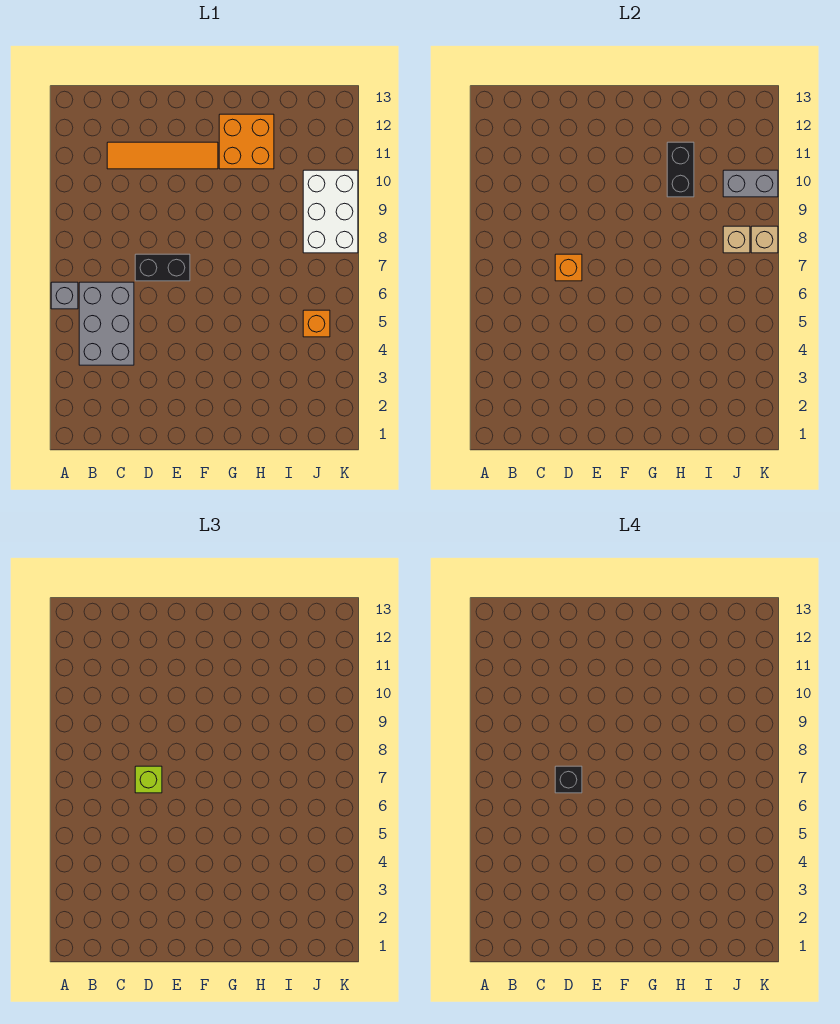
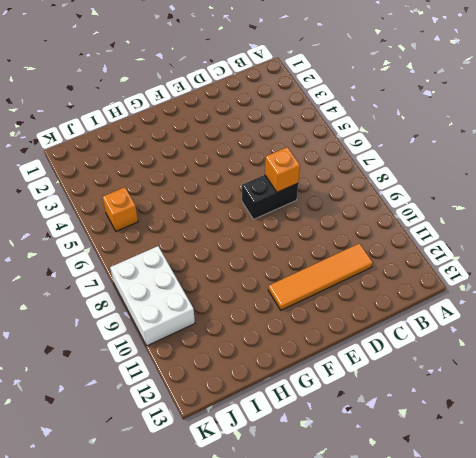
none -> grey brick A6 level 1
none -> grey brick B4:C6 level 1
none -> orange brick G11:H12 level 1

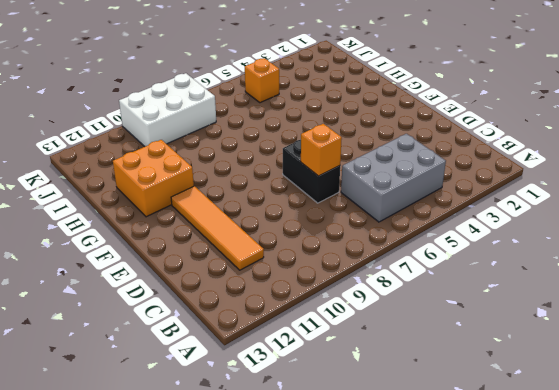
none -> grey brick A6 level 1
none -> black brick H10:H11 level 2
none -> tan brick J8 level 2

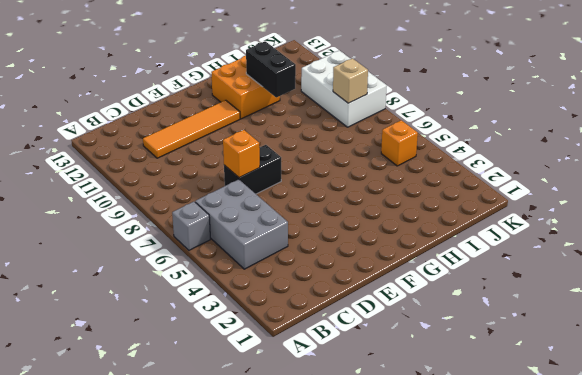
none -> grey brick J10:K10 level 2
none -> tan brick K8 level 2
none -> lime brick D7 level 3

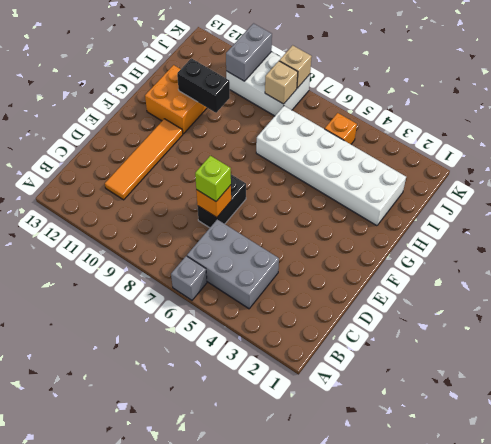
white brick H2:I7 level 1 -> none
none -> black brick D7 level 4

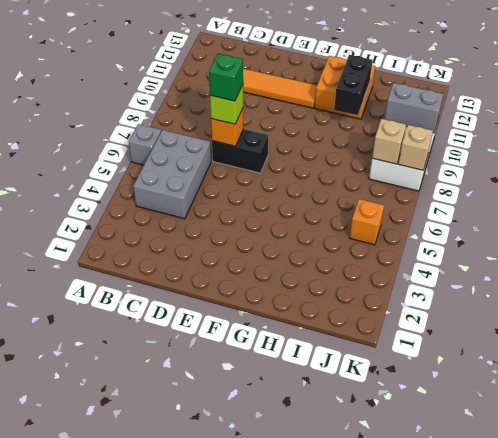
green brick D7 level 4 -> black brick D7 level 4

